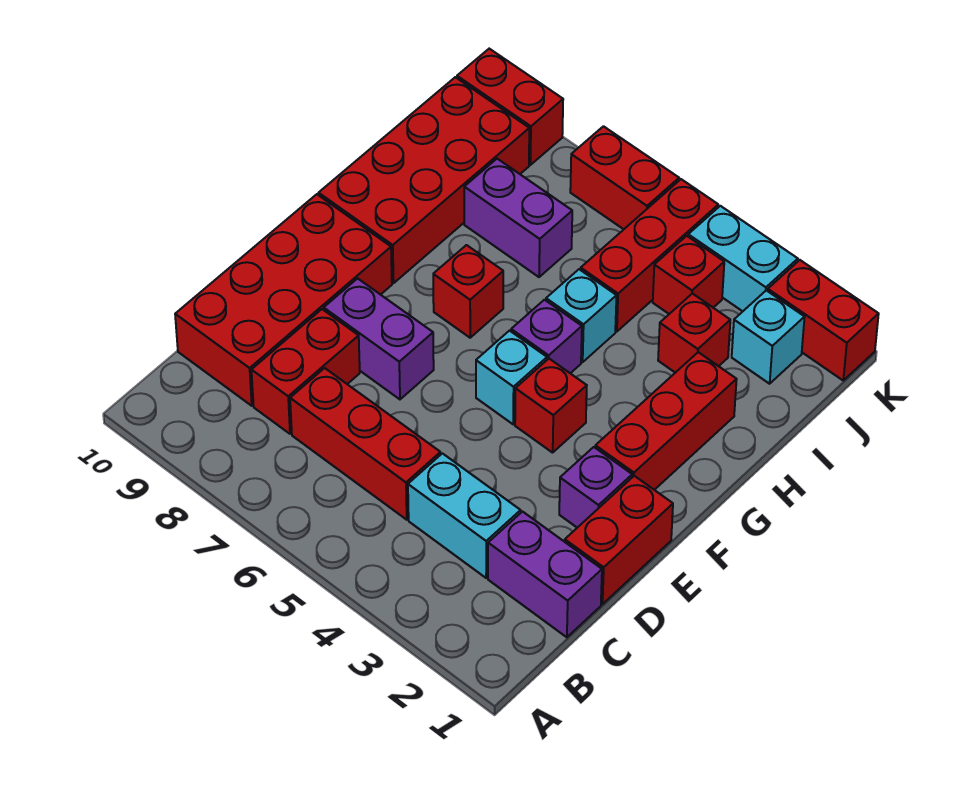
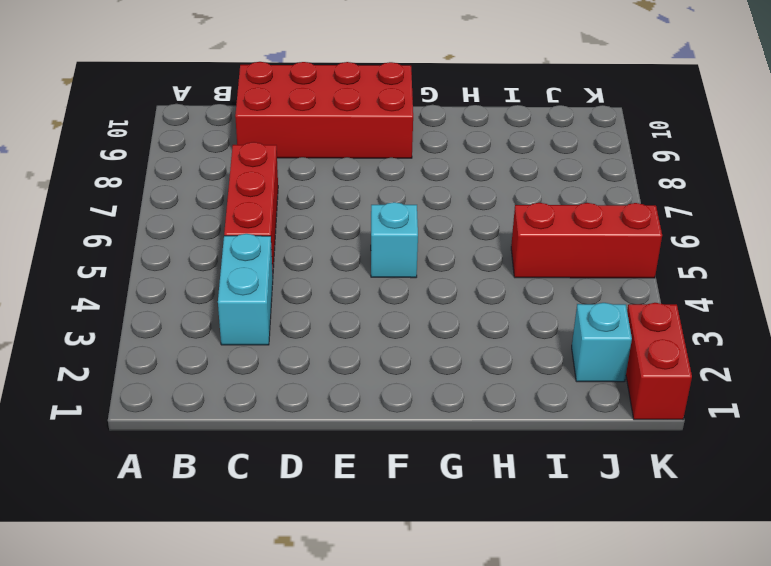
none -> purple brick C1:C2 level 1
none -> red brick C8:D8 level 1
none -> red brick D1:E1 level 1

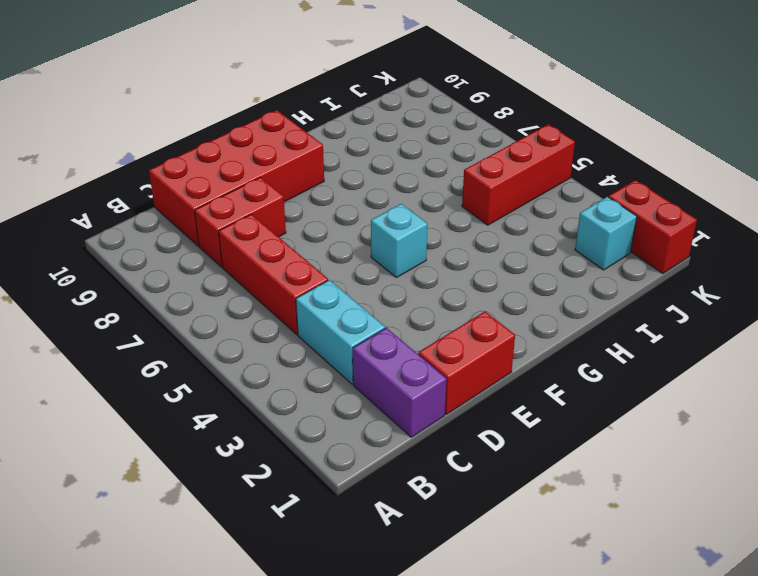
none -> purple brick E2 level 1
none -> purple brick E7:E8 level 1
none -> red brick F2:H2 level 1

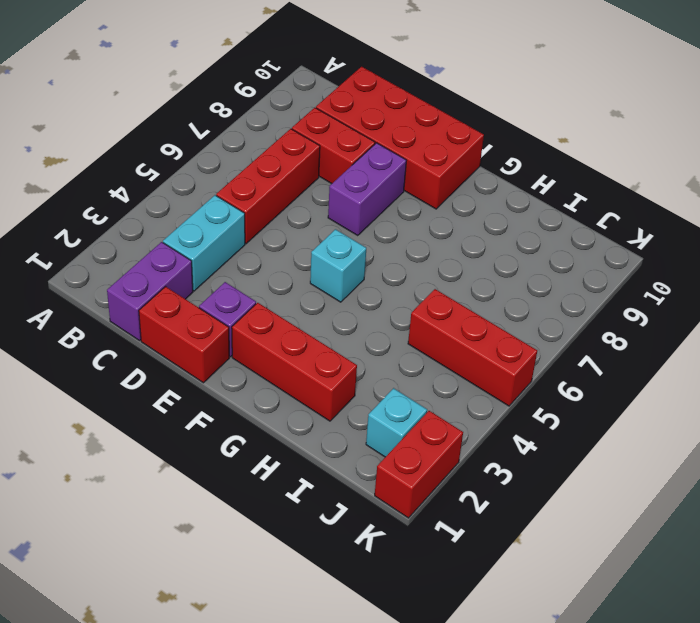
none -> red brick F4 level 1
none -> purple brick G5 level 1
none -> red brick G7 level 1

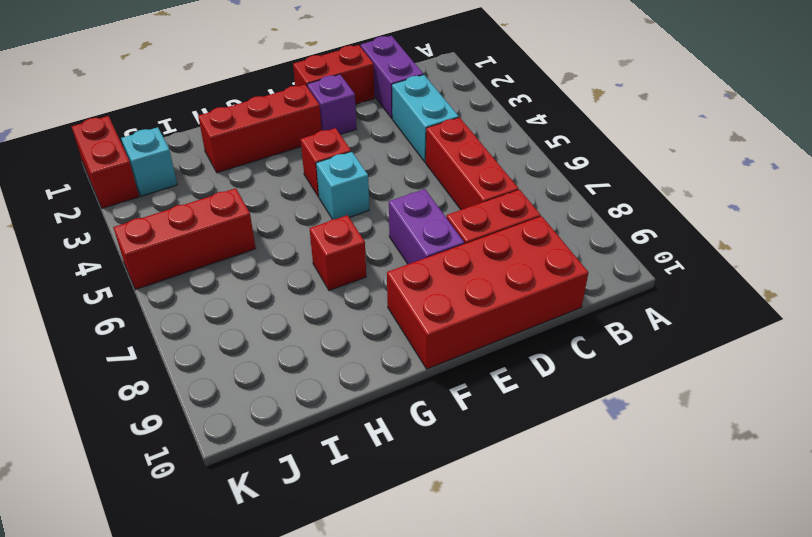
none -> purple brick G5 level 1
none -> red brick G9:J10 level 1
none -> cyan brick H5 level 1

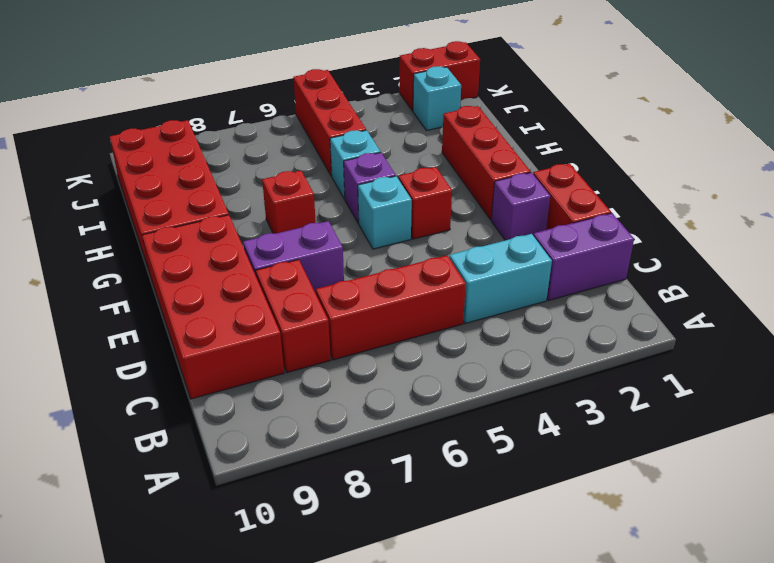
none -> red brick I3 level 1
none -> purple brick I7:I8 level 1
none -> red brick J4 level 1

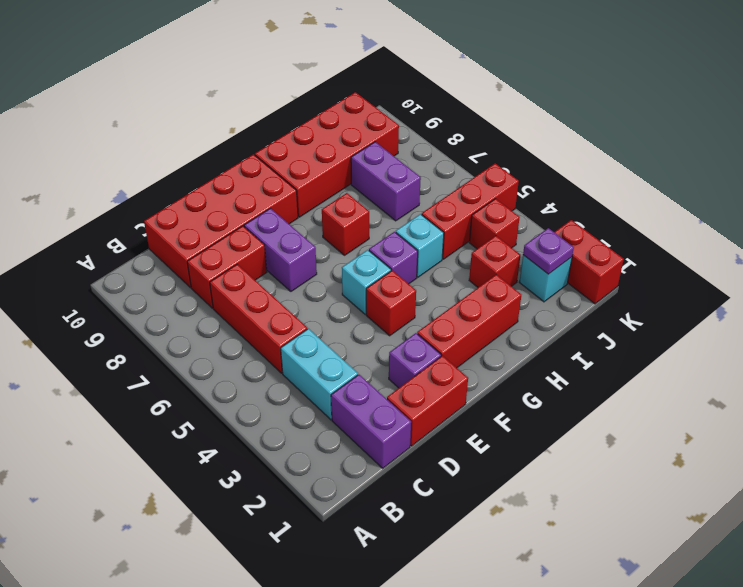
purple plate J2 level 2 -> none
none -> cyan brick K3:K4 level 1
none -> red brick K6:K7 level 1
none -> red brick K9:K10 level 1

